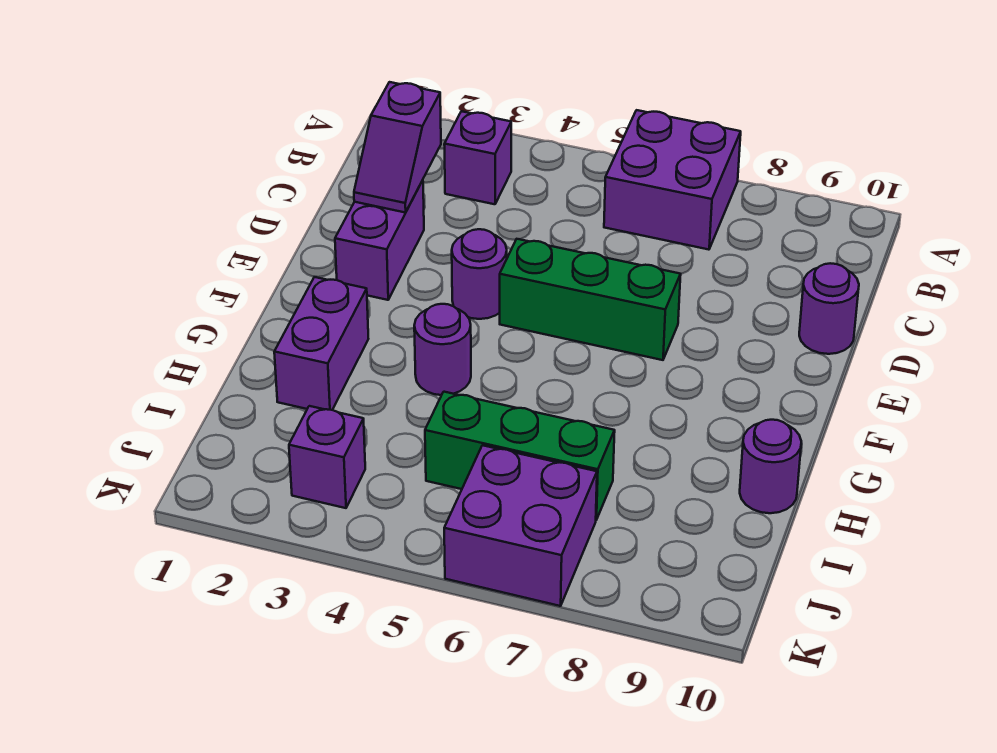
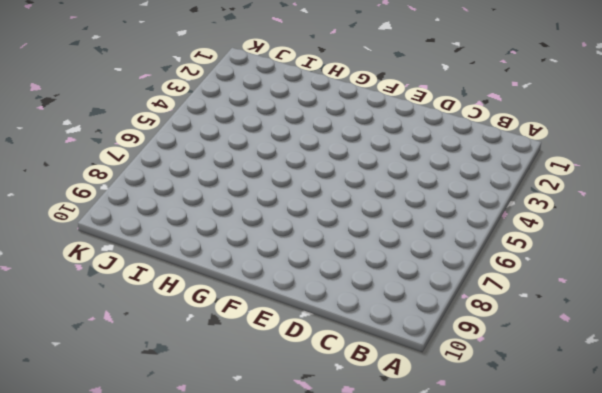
none -> purple brick A6:B7 level 1
none -> purple brick B3 level 1
none -> purple brick D2:E2 level 1

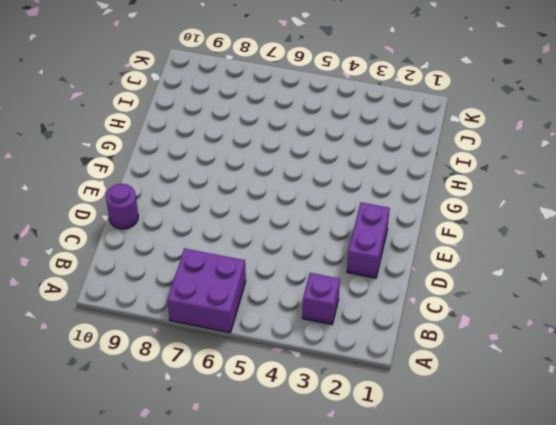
none -> purple round brick E4 level 1
none -> green brick E5:E7 level 1
none -> purple brick G2:H2 level 1

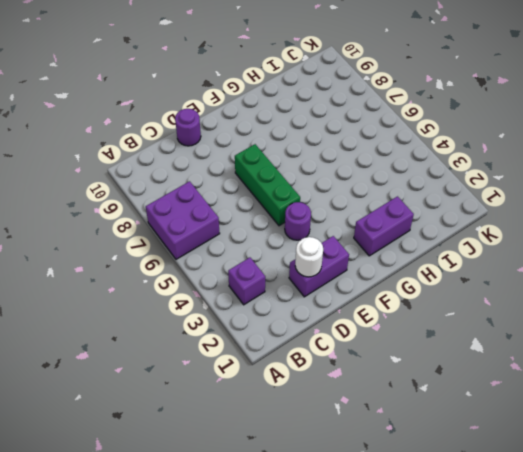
white round brick D2 level 2 -> purple slope C2:D2 level 2 top C
none -> purple round brick G4 level 1
none -> purple round brick H10 level 1
none -> green brick I5:I7 level 1

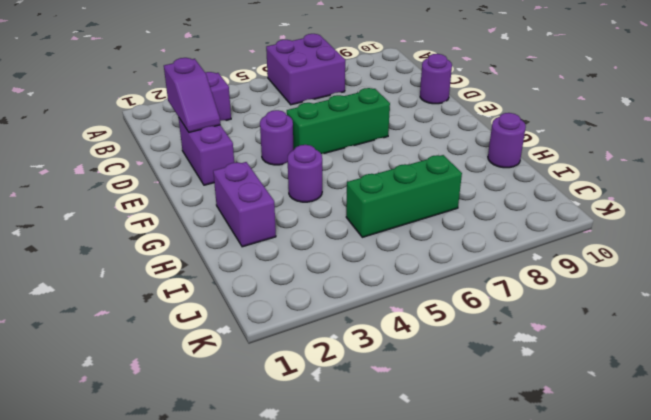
none -> purple brick J3 level 1
none -> purple brick J6:K7 level 1

